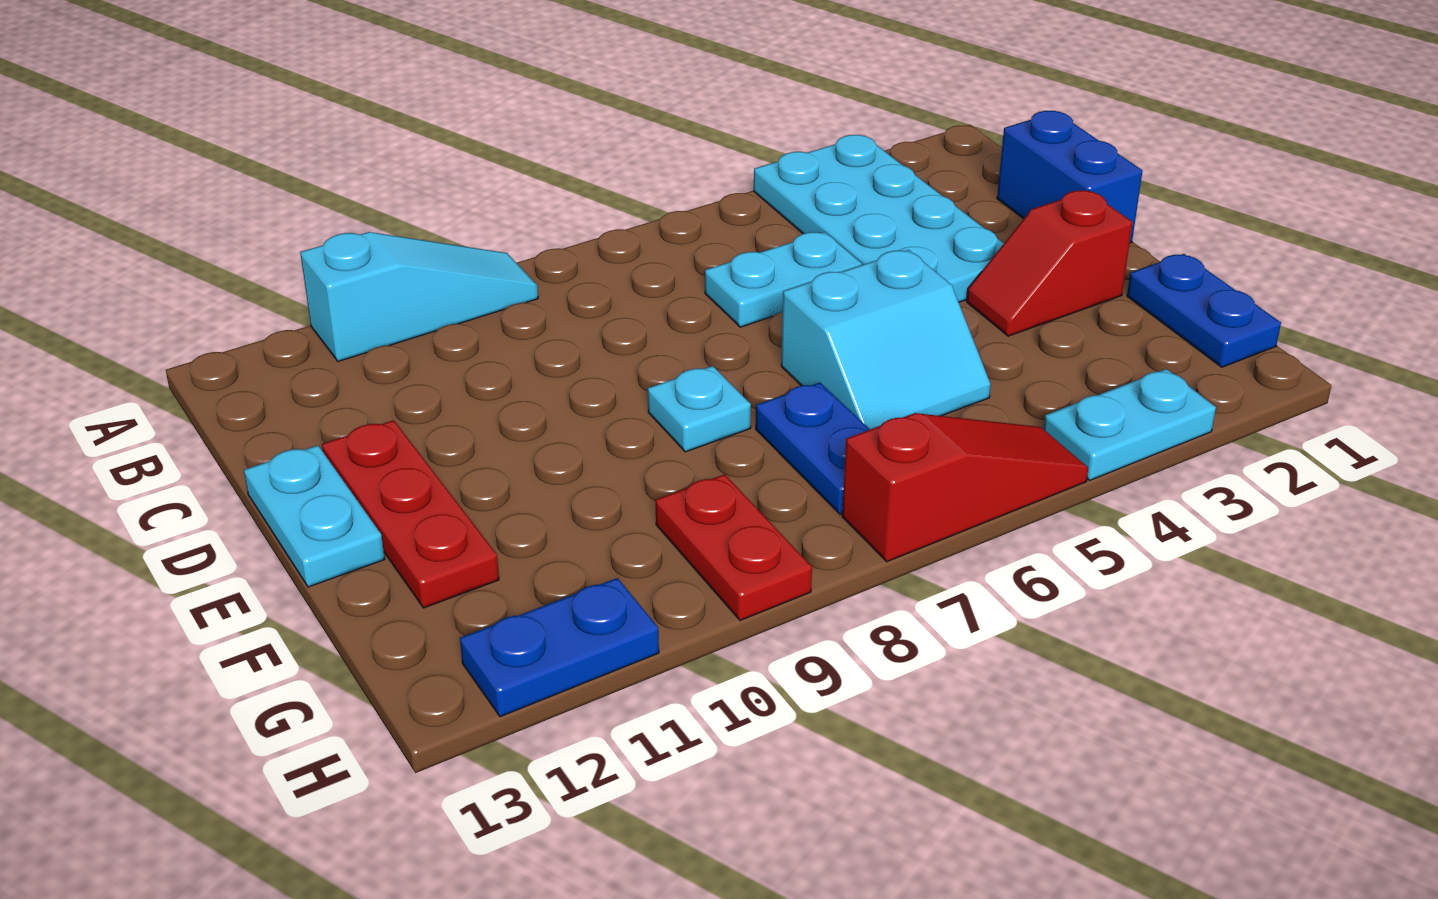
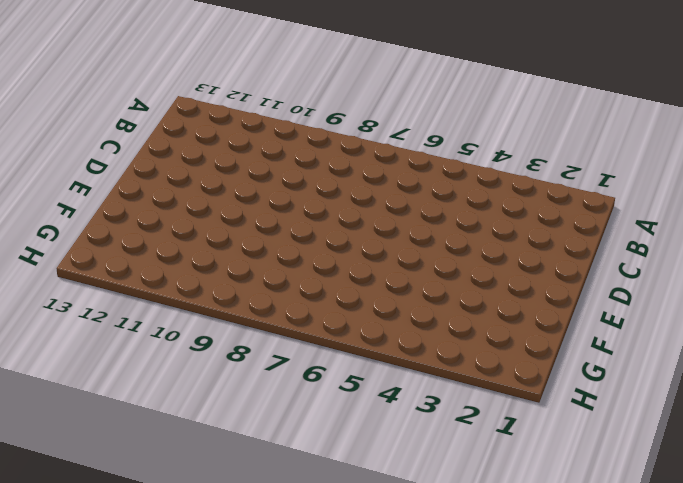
none -> cyan plate A3:D4 level 1
none -> cyan slope A9:A11 level 1 top 11
none -> blue brick C1:D1 level 1

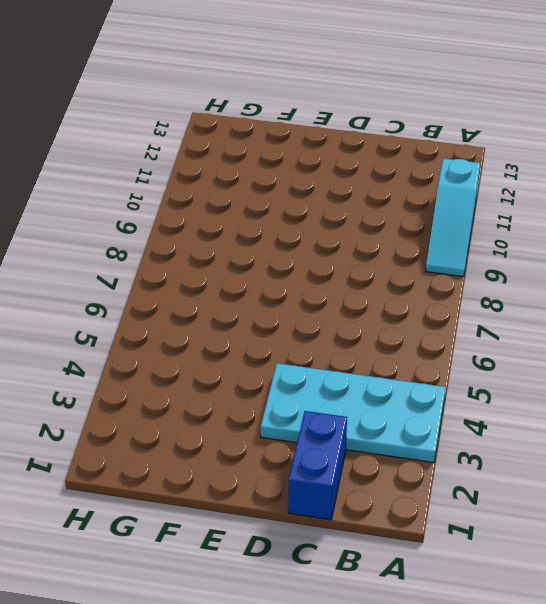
blue brick C1:C2 level 1 -> blue brick C1:D1 level 1
none -> cyan plate C5:C6 level 1
none -> red plate D12:F12 level 1
none -> cyan plate D13:E13 level 1

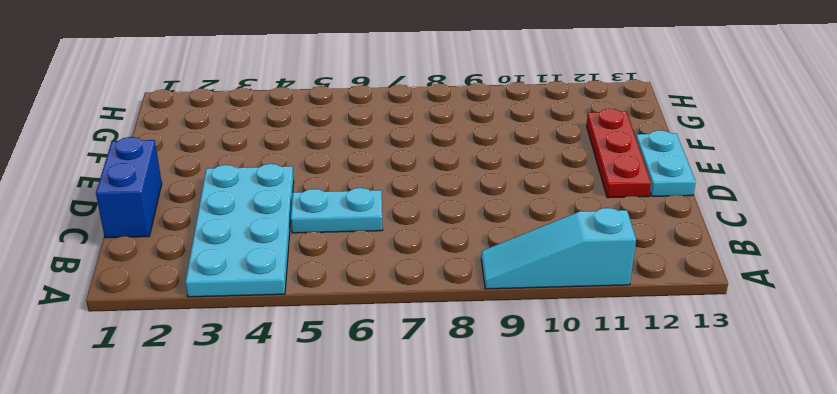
none -> red slope E2:E3 level 1 top 2
none -> cyan slope E5:F6 level 1 top E
none -> cyan plate E8 level 1

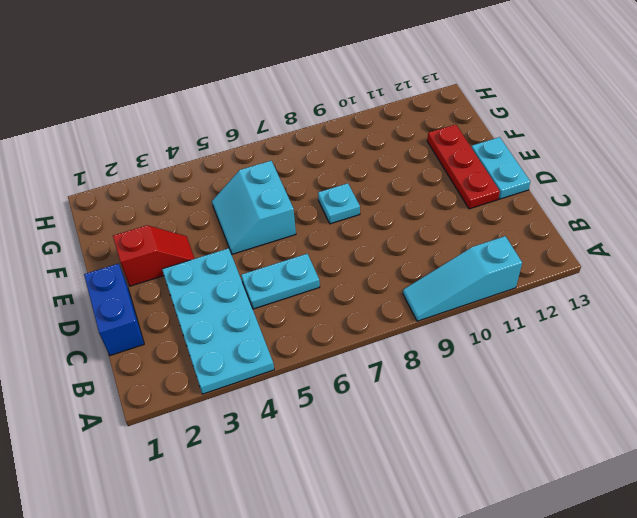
cyan slope E5:F6 level 1 top 6 -> cyan slope E5:F6 level 1 top E
none -> blue plate F1:G1 level 1
none -> blue plate F7:G7 level 1
none -> red plate G9:H9 level 1

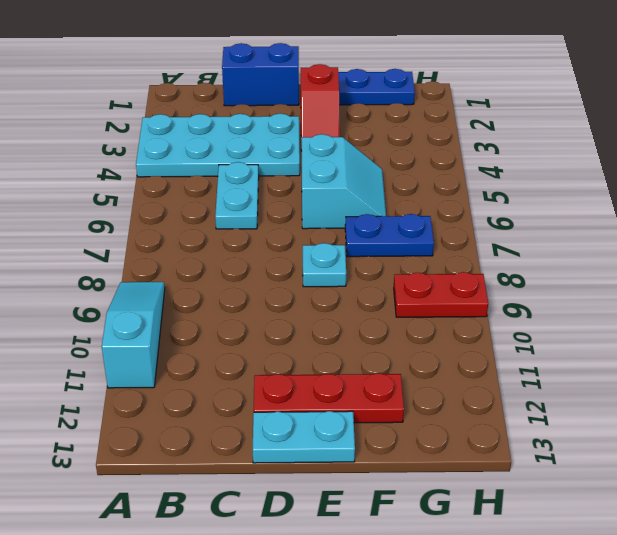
none -> cyan plate H3:H4 level 1
none -> red slope H5:H7 level 1 top 7
none -> blue plate H11:H12 level 1

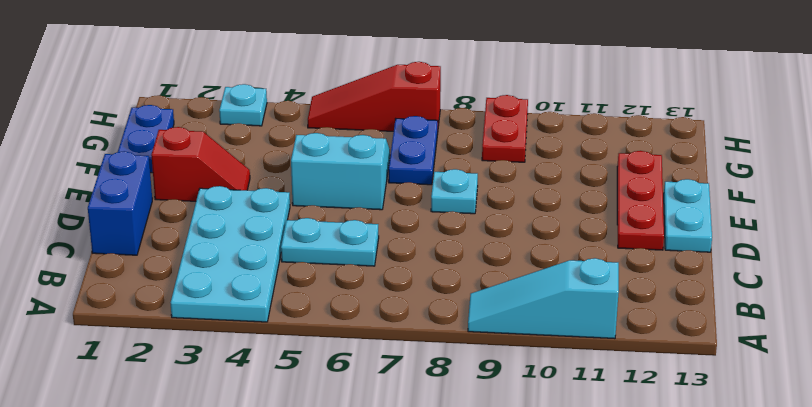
cyan plate H3 level 1 -> cyan plate H3:H4 level 1
none -> blue plate H11:H12 level 1

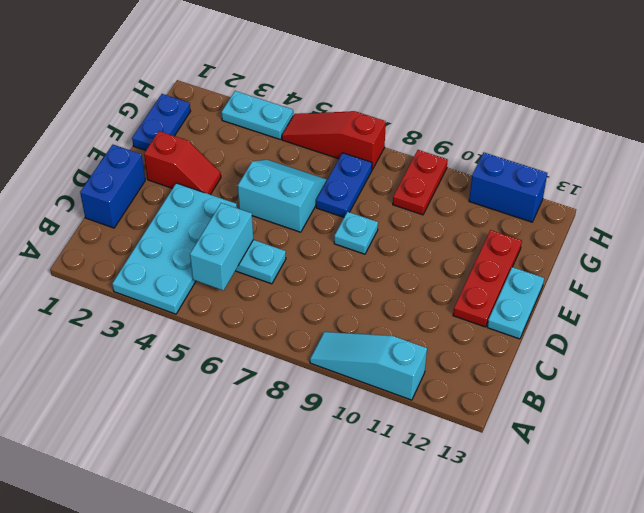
cyan brick B5:C5 level 2 -> none
blue brick H11:H12 level 1 -> blue plate H11:H12 level 1

